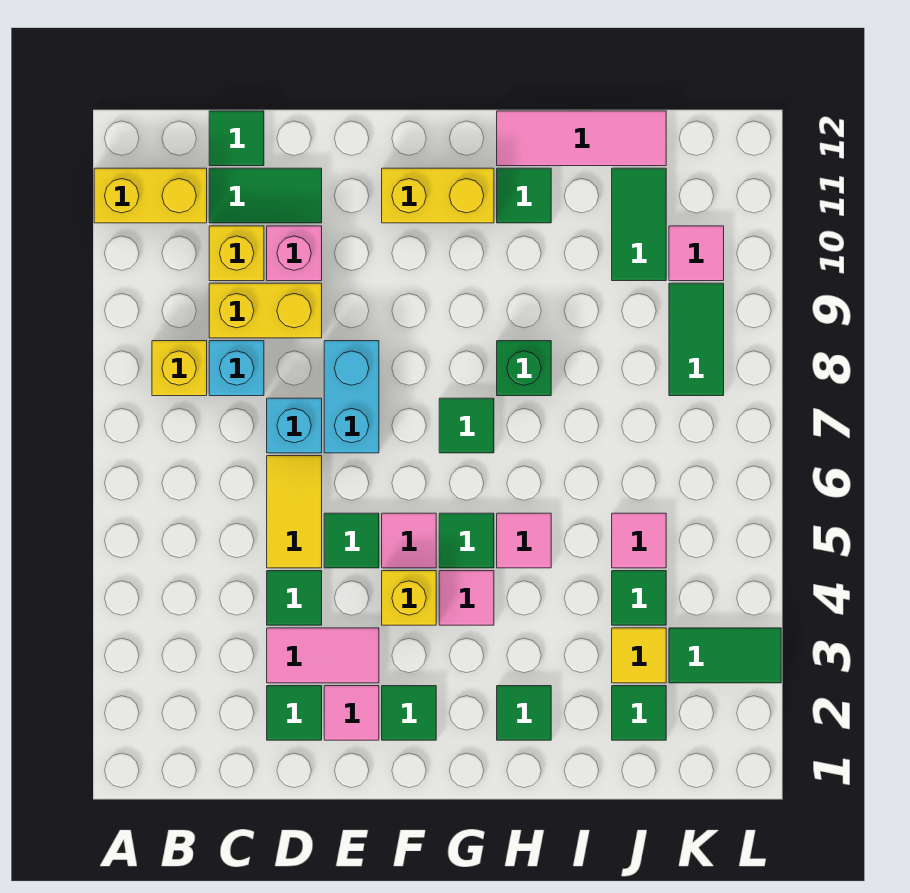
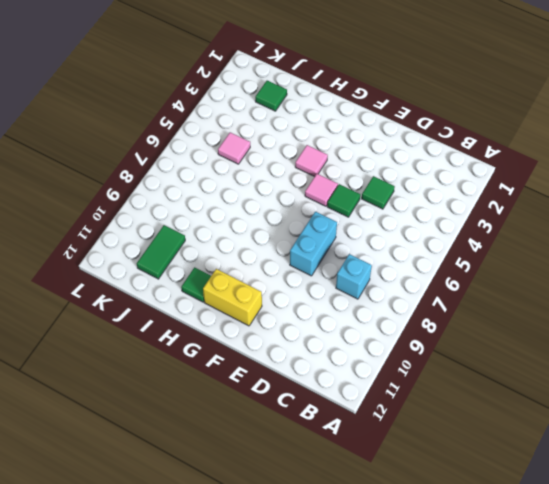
none -> yellow brick A11:B11 level 1
none -> yellow brick B8 level 1
none -> yellow brick C9:D9 level 1
none -> yellow brick C10 level 1

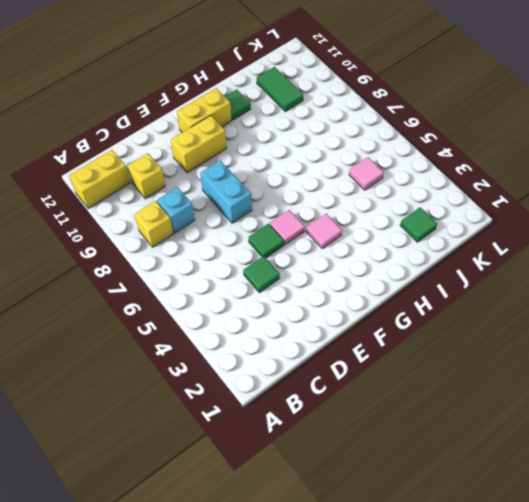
yellow brick E10:F10 level 1 -> yellow brick C9:D9 level 1
none -> green tile C11:D11 level 1
none -> green tile C12 level 1
none -> green tile D2 level 1
none -> pink tile D3:E3 level 1

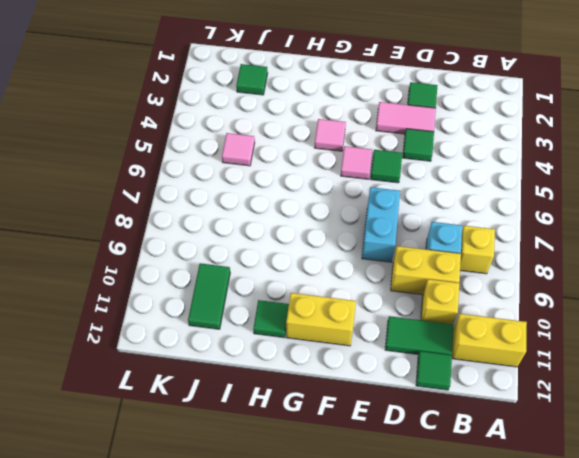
none -> yellow tile D5:D6 level 1
none -> cyan brick D7 level 1
none -> pink brick D10 level 1
none -> pink tile E2 level 1

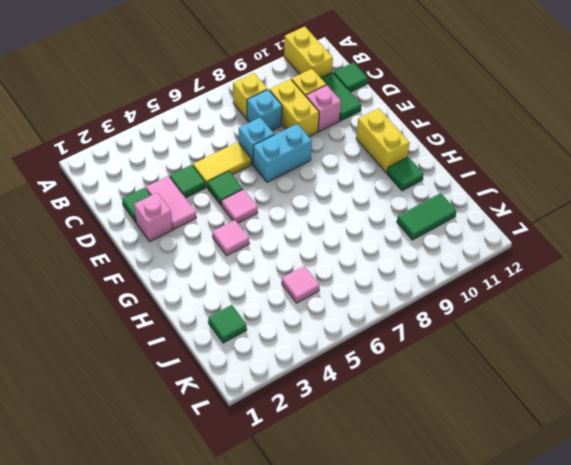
pink brick E2 level 1 -> pink tile E2 level 1
none -> green tile F2 level 1
none -> yellow brick F4 level 1
none -> green tile G5 level 1
none -> green tile G7 level 1

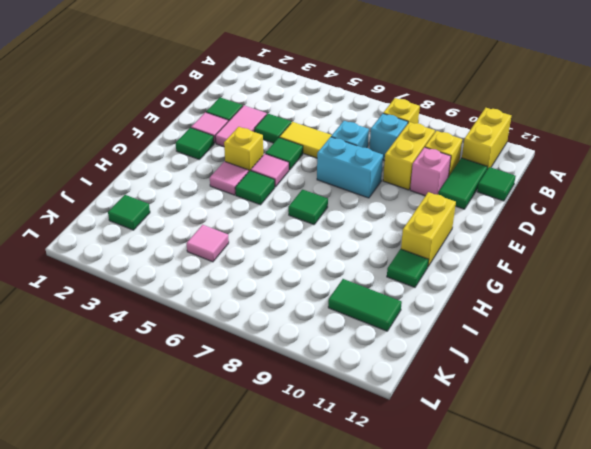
none -> green tile H2 level 1
none -> pink tile H5 level 1
none -> green brick H8 level 1
none -> pink tile H12:J12 level 1

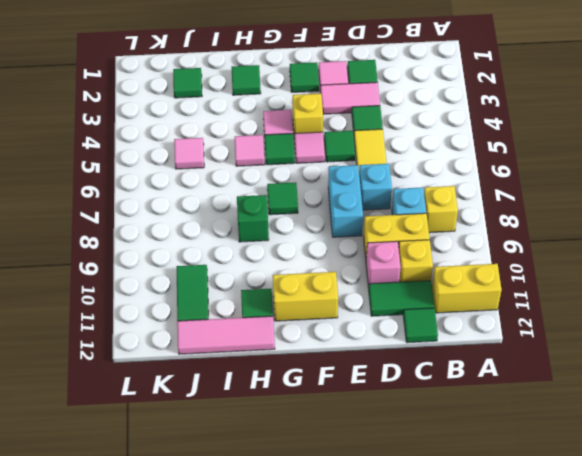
none -> yellow tile J3 level 1
none -> green tile J4 level 1
none -> green tile K3:L3 level 1
none -> green tile K8:K9 level 1

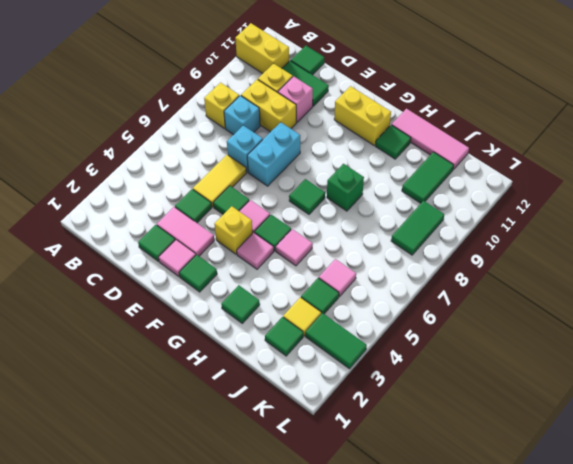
none -> pink tile K10 level 1

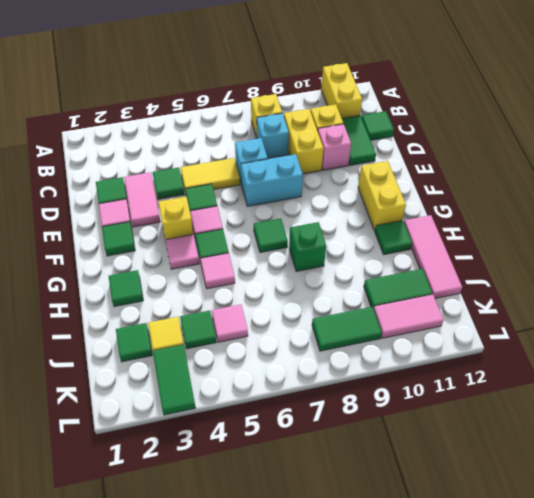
pink tile K10:K11 level 1 -> pink tile K10 level 1

